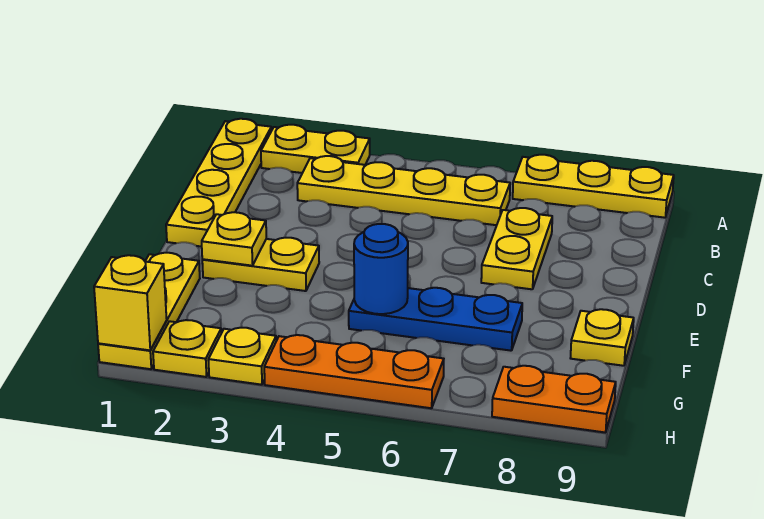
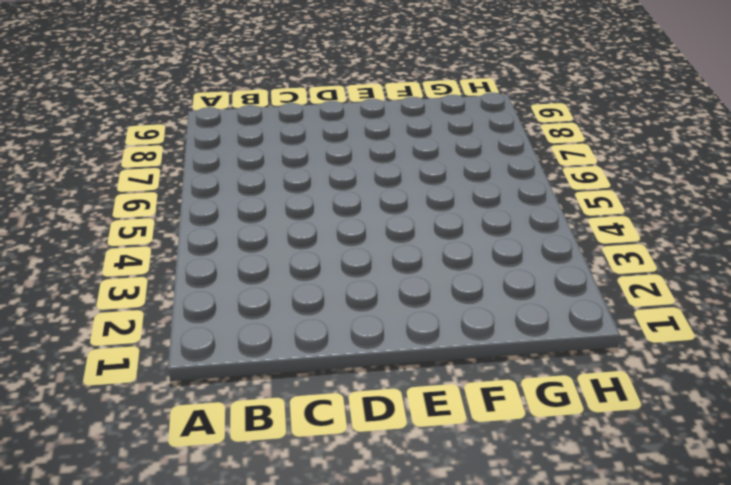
none -> yellow plate A1:D1 level 1
none -> yellow plate A2:A3 level 1
none -> yellow plate A7:A9 level 1

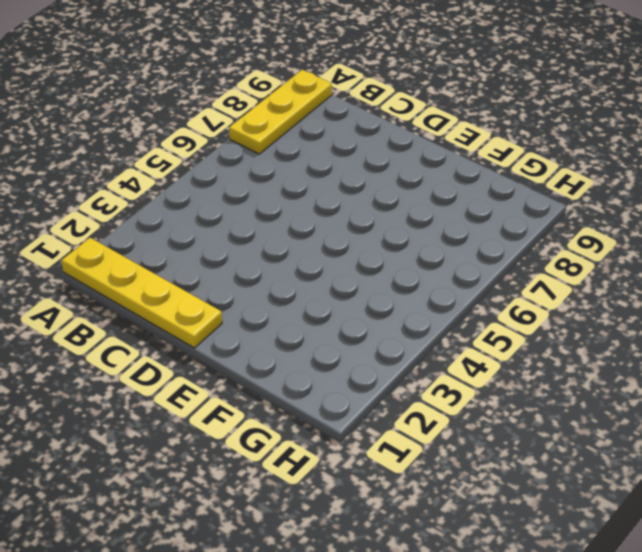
none -> yellow plate A2:A3 level 1
none -> yellow plate B3:B6 level 1
none -> yellow plate C7:D7 level 1

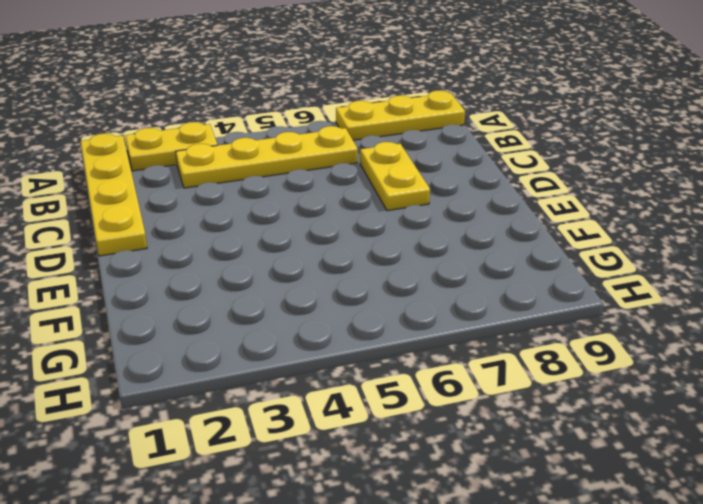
none -> yellow plate E2:E3 level 1
none -> yellow plate F1:H1 level 1
none -> blue plate F5:F7 level 1

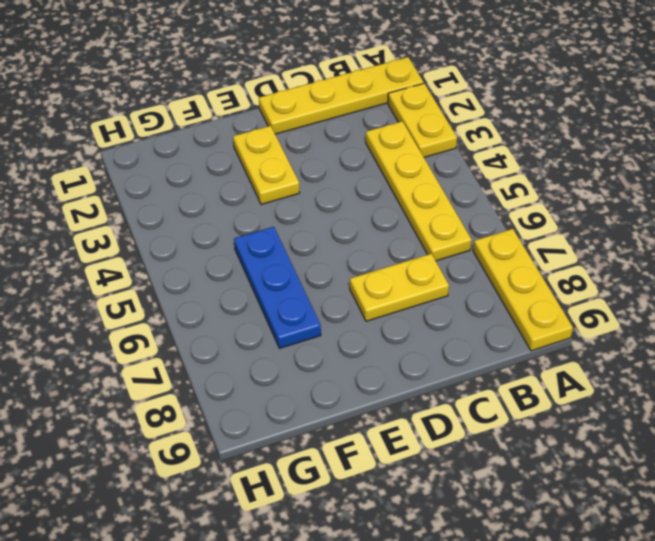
none -> yellow plate F1:H1 level 1
none -> yellow plate F9 level 1
none -> yellow plate H2 level 1

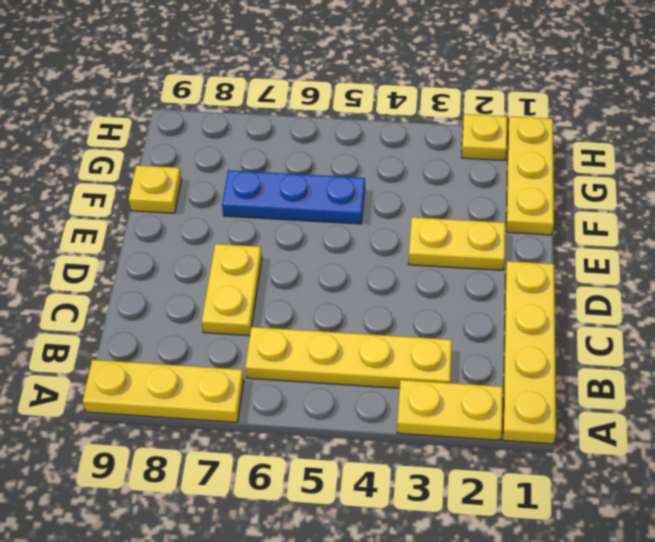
none -> yellow plate H3 level 1
none -> orange plate H4:H6 level 1
none -> orange plate H8:H9 level 1

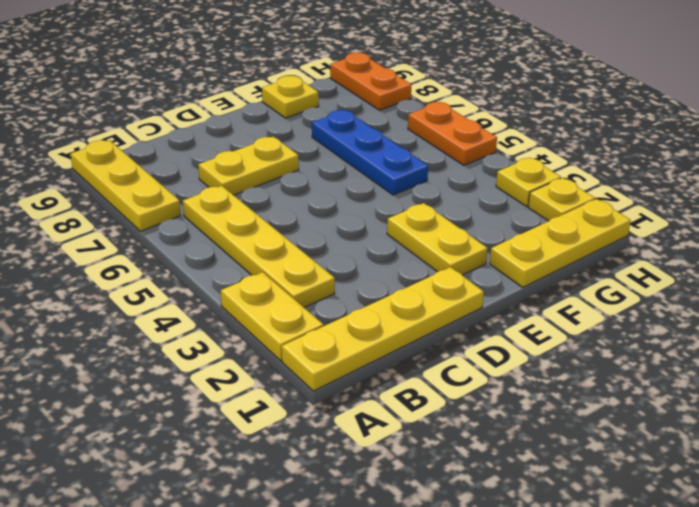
orange plate H5:H6 level 1 -> orange plate H4:H6 level 1
none -> yellow plate E2 level 2
none -> blue round brick F5 level 2
none -> yellow brick H1 level 2

